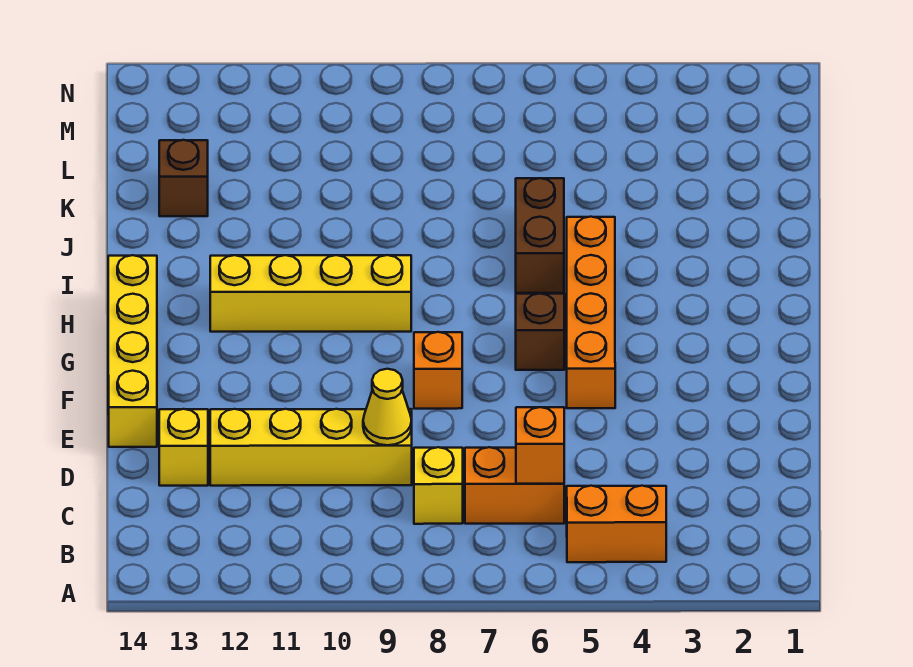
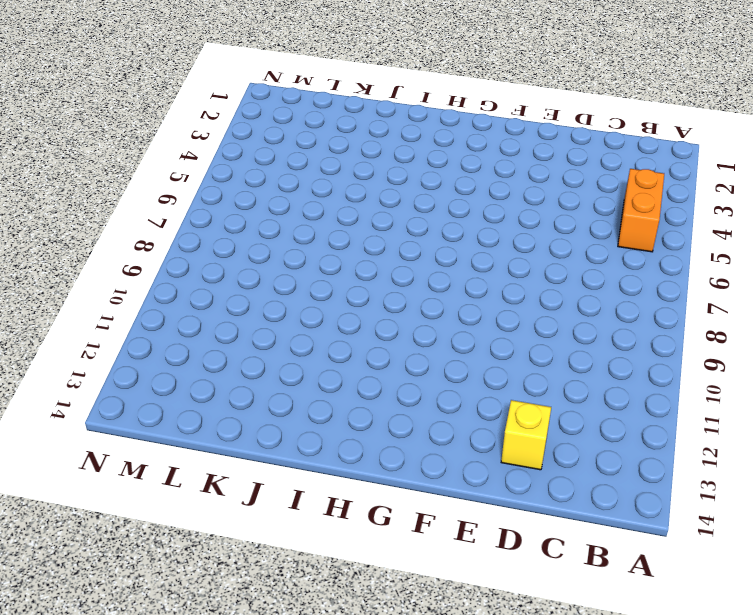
none -> orange brick C6:C7 level 1
none -> yellow brick C8 level 1
none -> yellow brick D9:D12 level 1

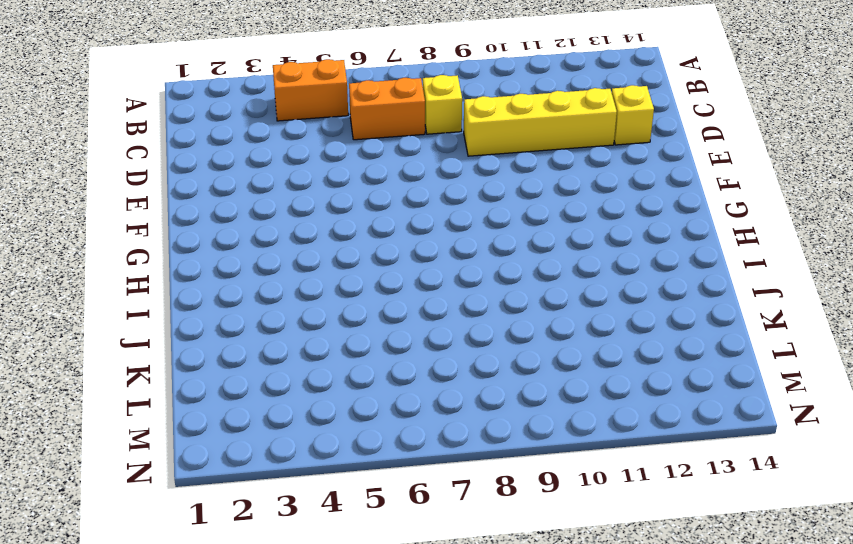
none -> yellow brick E14:H14 level 1
none -> orange brick F5:I5 level 1
none -> orange brick F8 level 1

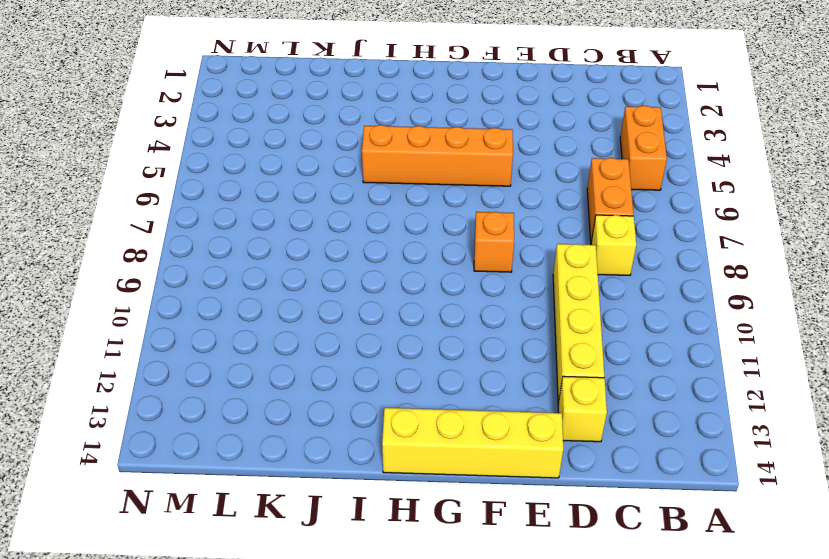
none -> brown brick G6 level 1
none -> yellow brick H9:H12 level 1
none -> brown brick I6:J6 level 1

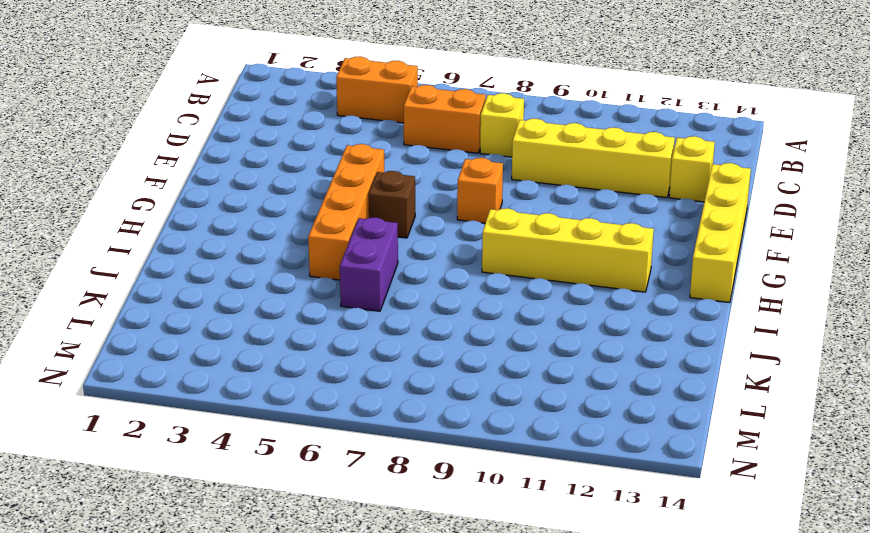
purple brick I6:J6 level 1 -> brown brick I6:J6 level 1
none -> brown brick K13 level 1
none -> orange brick C6 level 2
none -> yellow cone D9 level 2

